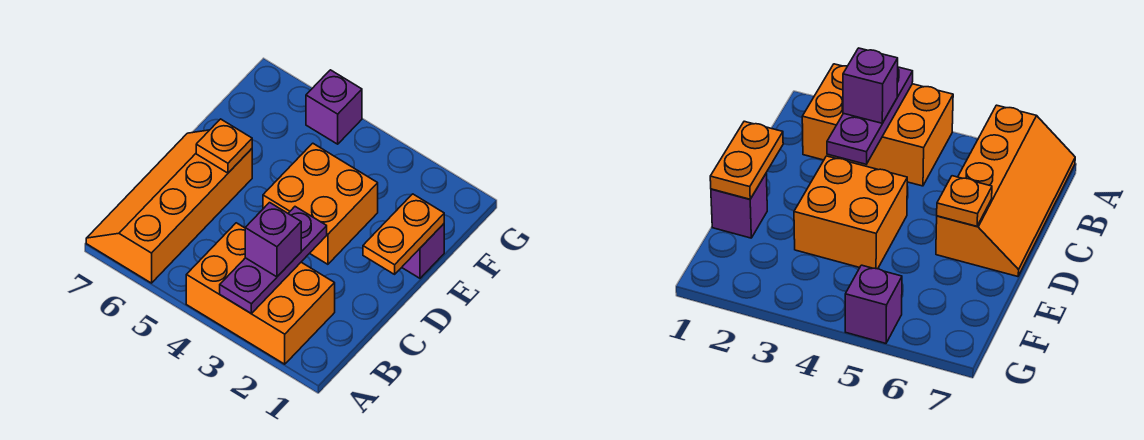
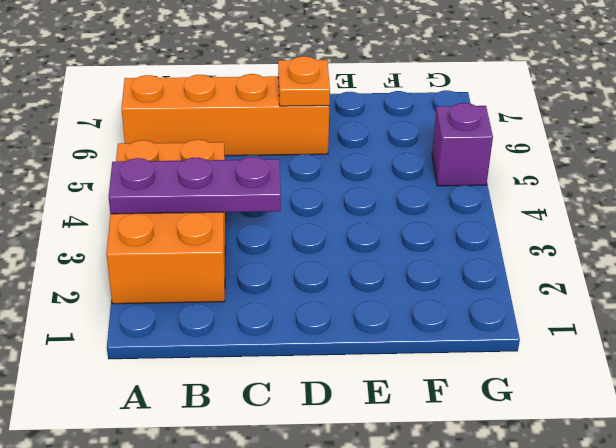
none -> orange brick D3:E4 level 1
none -> purple brick E1 level 1

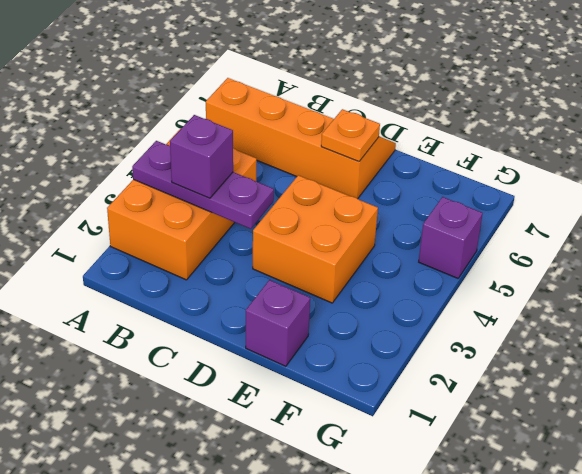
none -> orange plate D1:E1 level 2

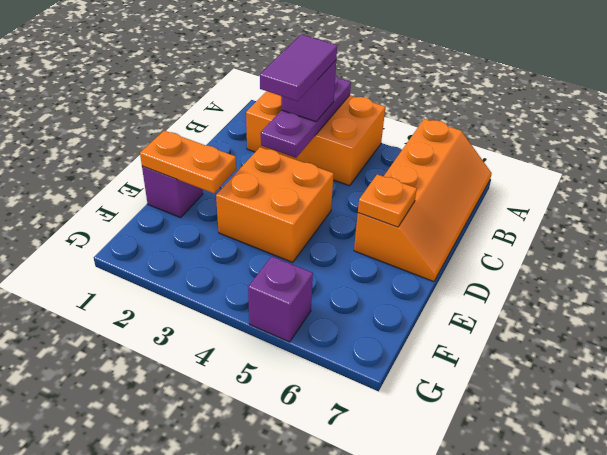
purple tile B3:C3 level 4 -> none
orange plate E1:E2 level 2 -> orange plate D1:E1 level 2

